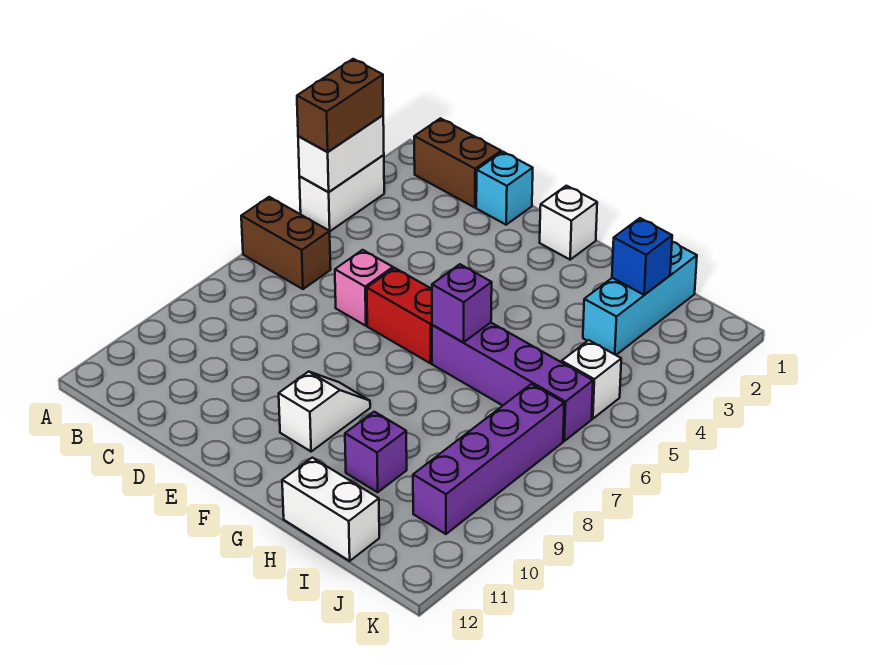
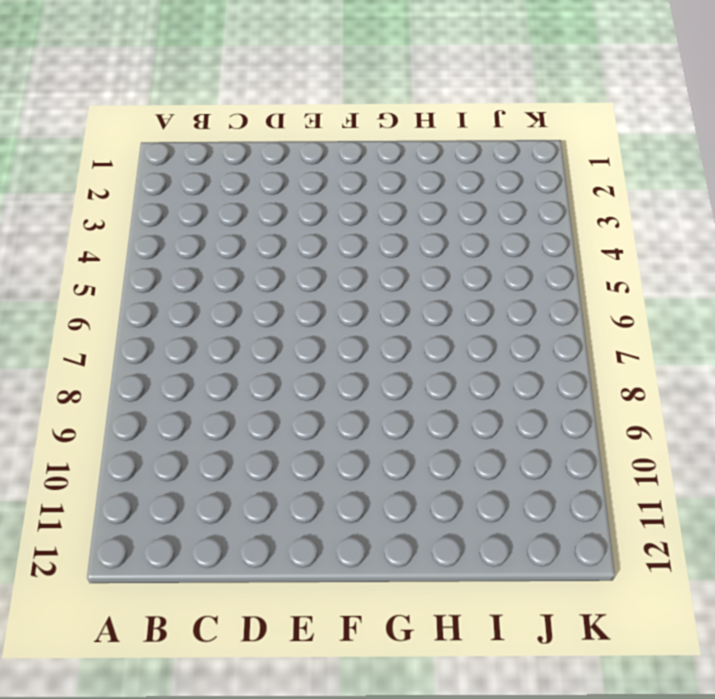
none -> white brick A3:A4 level 1
none -> brown brick A6:B6 level 1
none -> brown brick B1:C1 level 1

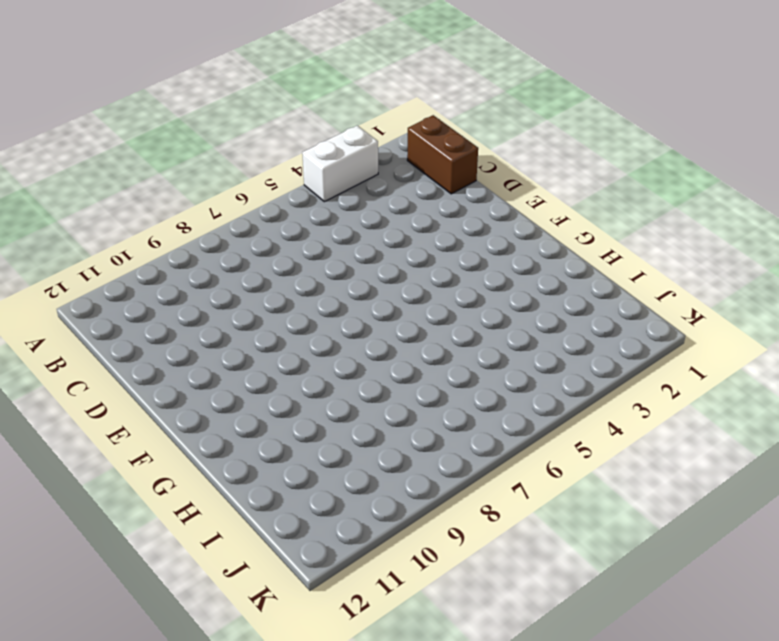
none -> brown brick A6:B6 level 1
none -> cyan brick D1 level 1
none -> pink brick D6 level 1

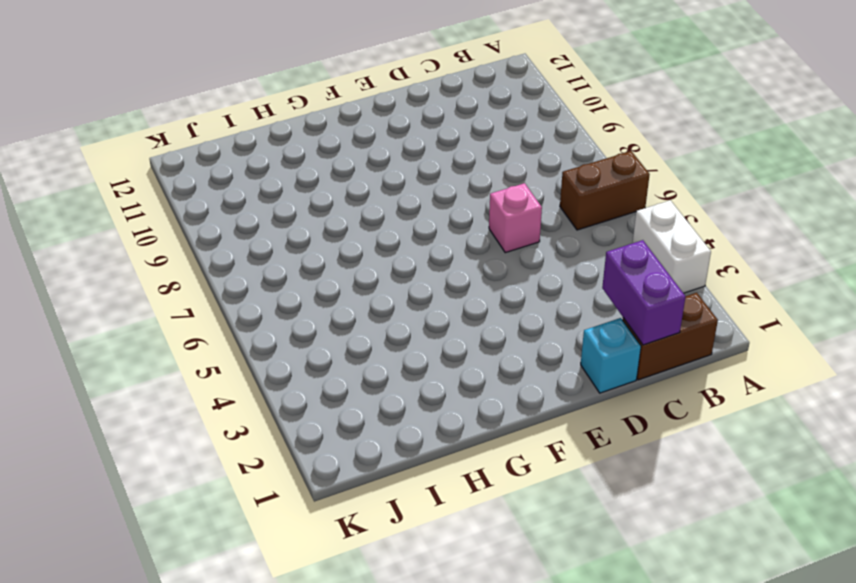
purple brick C1:C2 level 2 -> none
none -> red brick E6:F6 level 1
none -> white brick F1 level 1
none -> white slope F9:F10 level 1 top 10

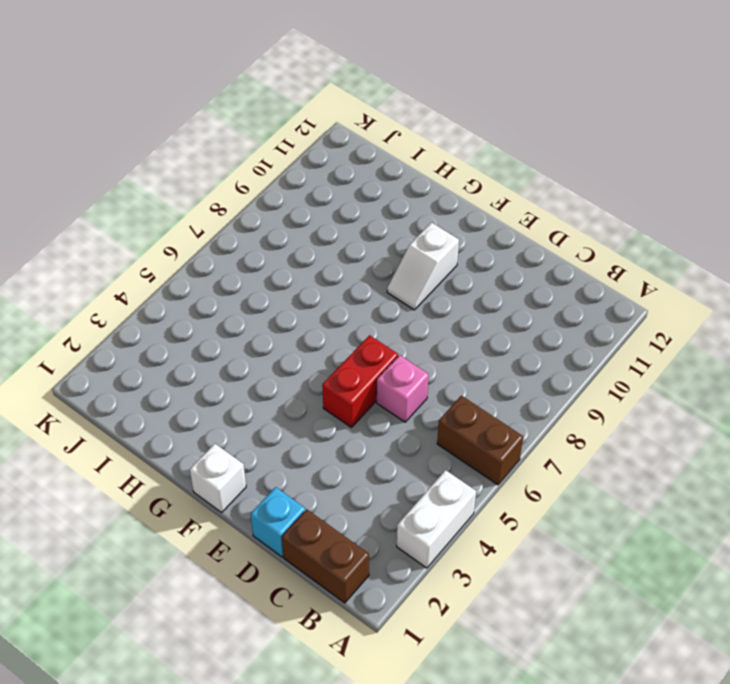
red brick E5:E6 level 1 -> red brick E6:F6 level 1
none -> purple brick G6:J6 level 1
none -> purple brick H10 level 1
none -> white brick H12:I12 level 1

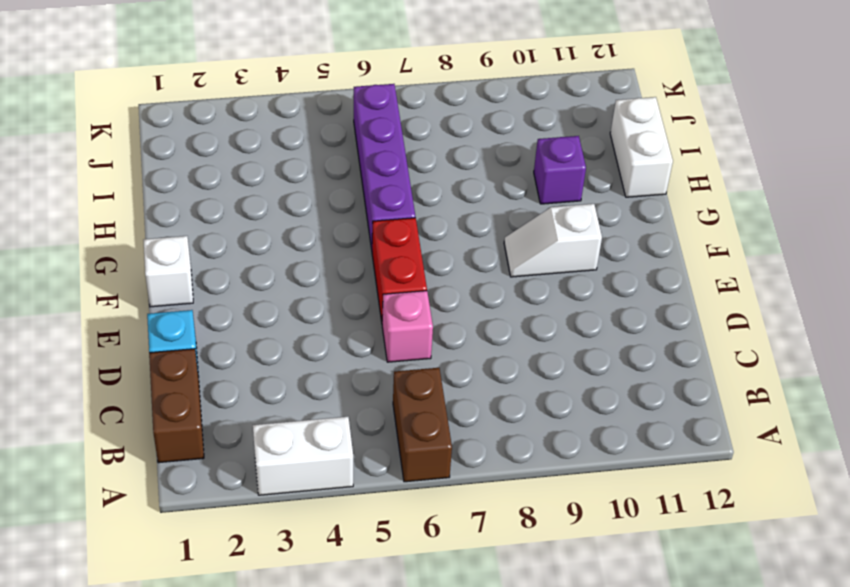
none -> cyan brick I1:I3 level 1
none -> white brick J5 level 1
none -> purple brick J7:J10 level 1

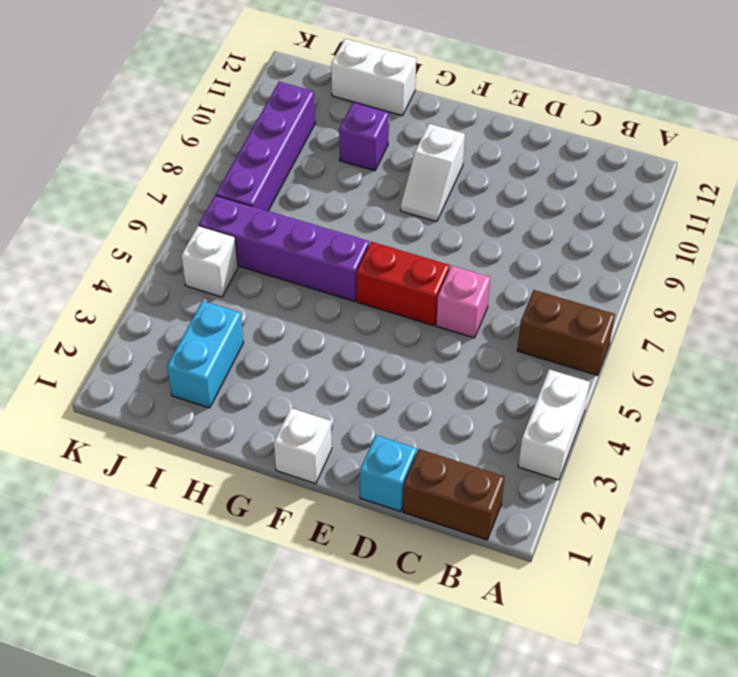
cyan brick I2:I3 level 1 -> cyan brick I1:I3 level 1
none -> white brick A3:A4 level 2
none -> purple brick G6 level 2
none -> blue brick I2 level 2

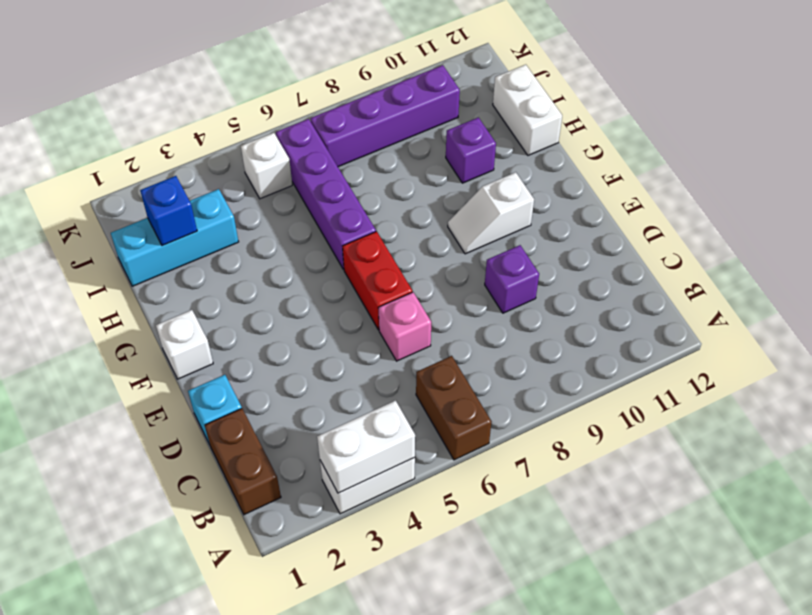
purple brick D9 level 1 -> purple brick G6 level 2
none -> brown brick A3:A4 level 3

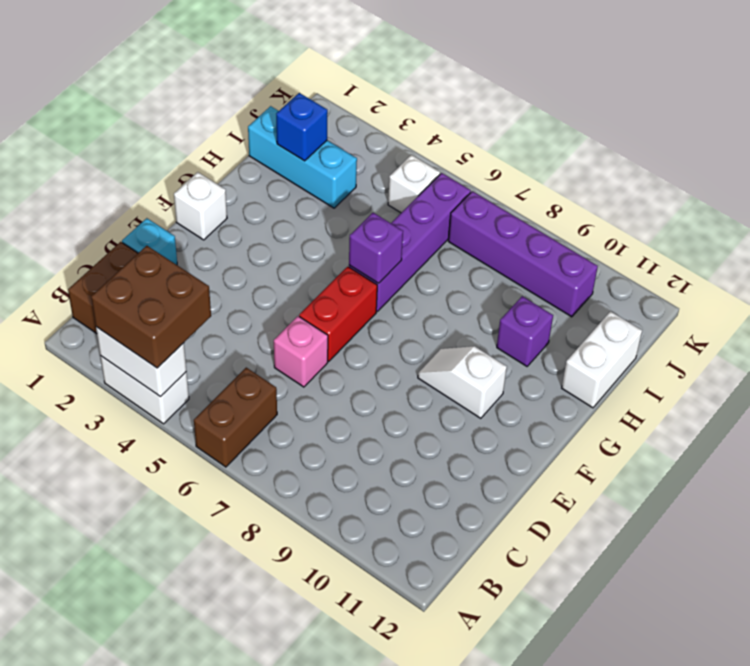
brown brick A3:B4 level 3 -> brown brick A3:A4 level 3

